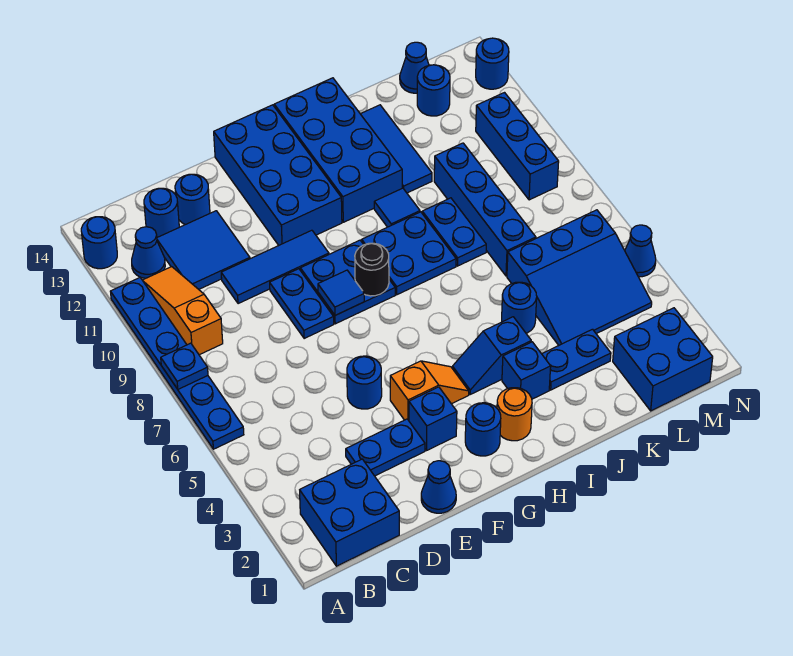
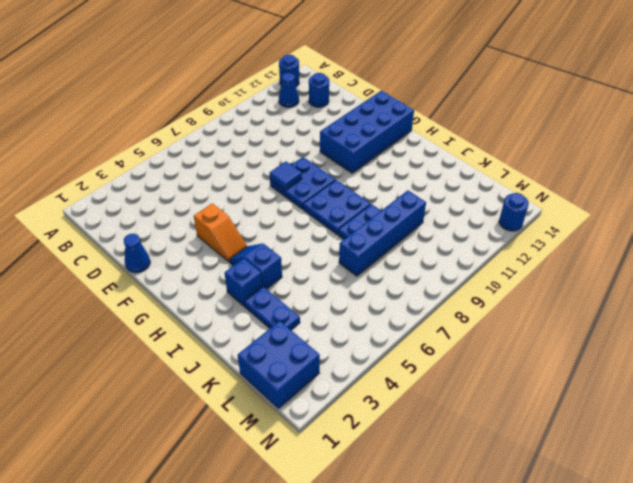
none -> blue plate A6:A11 level 1
none -> blue brick B1:C2 level 1
none -> orange slope B9:B11 level 1 top 9
none -> blue tile C11:D12 level 1

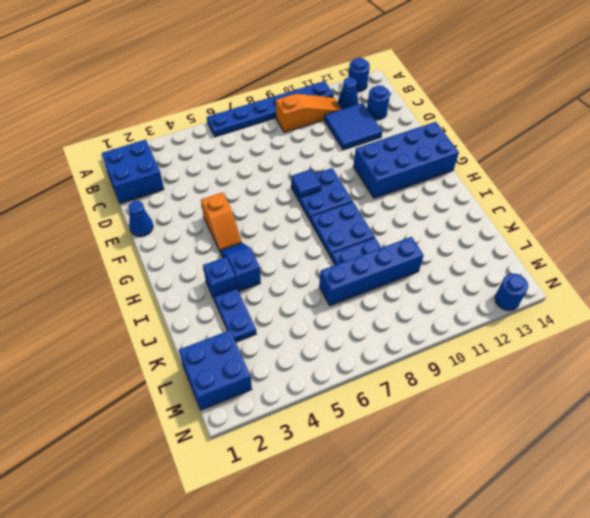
none -> blue plate D3:E3 level 1
none -> blue tile D10:F10 level 1
none -> blue round brick D13 level 1
none -> blue round brick E5 level 1

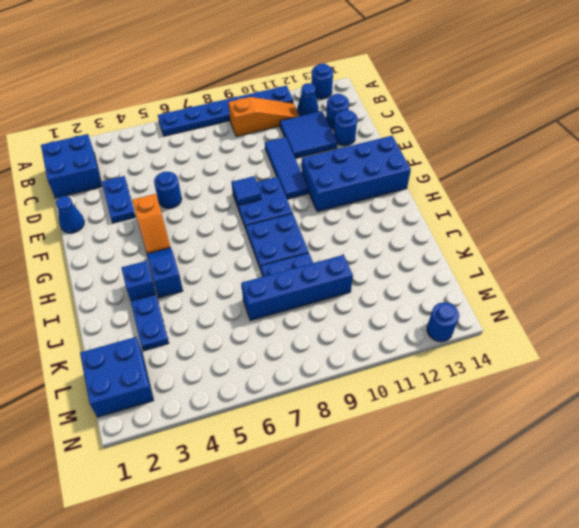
none -> blue plate E8:E9 level 1
none -> blue brick F3 level 1
none -> blue round brick G2 level 1
none -> orange round brick H2 level 1

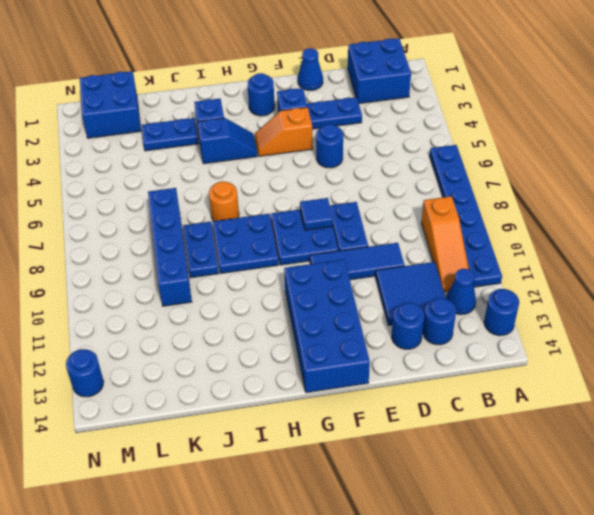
orange round brick I7 level 1 -> orange round brick H2 level 1
none -> blue brick H11:I14 level 1
none -> blue tile I10 level 1
none -> blue round brick J5 level 1
none -> blue tile J11:J13 level 1

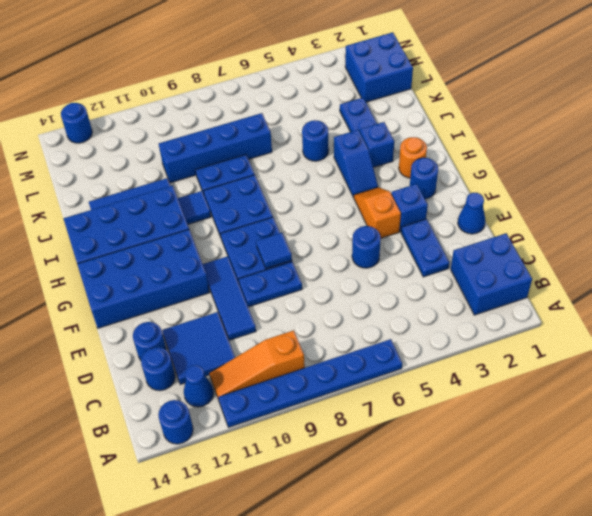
none -> blue slope K4:M6 level 1 top 6
none -> blue round brick L13 level 1
none -> blue cone L14 level 1
none -> blue brick M9:M11 level 1

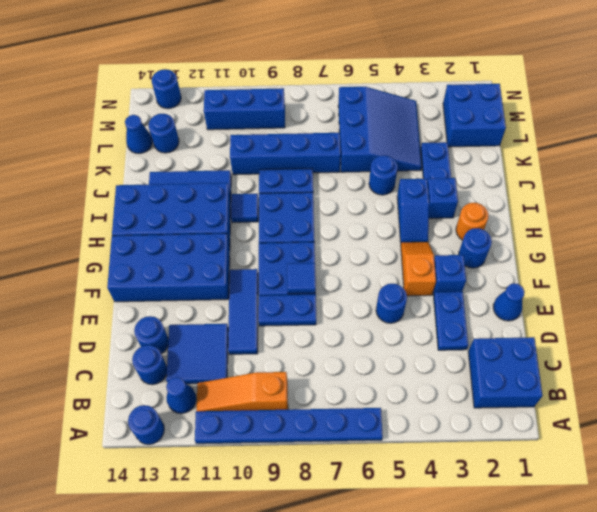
none -> blue cone N5 level 1
none -> blue plate A8 level 2
none -> black round brick G8 level 2

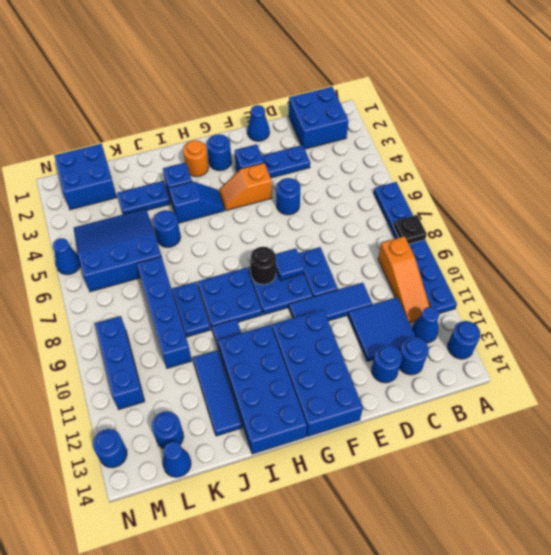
black plate A8 level 2 -> blue plate A8 level 2

